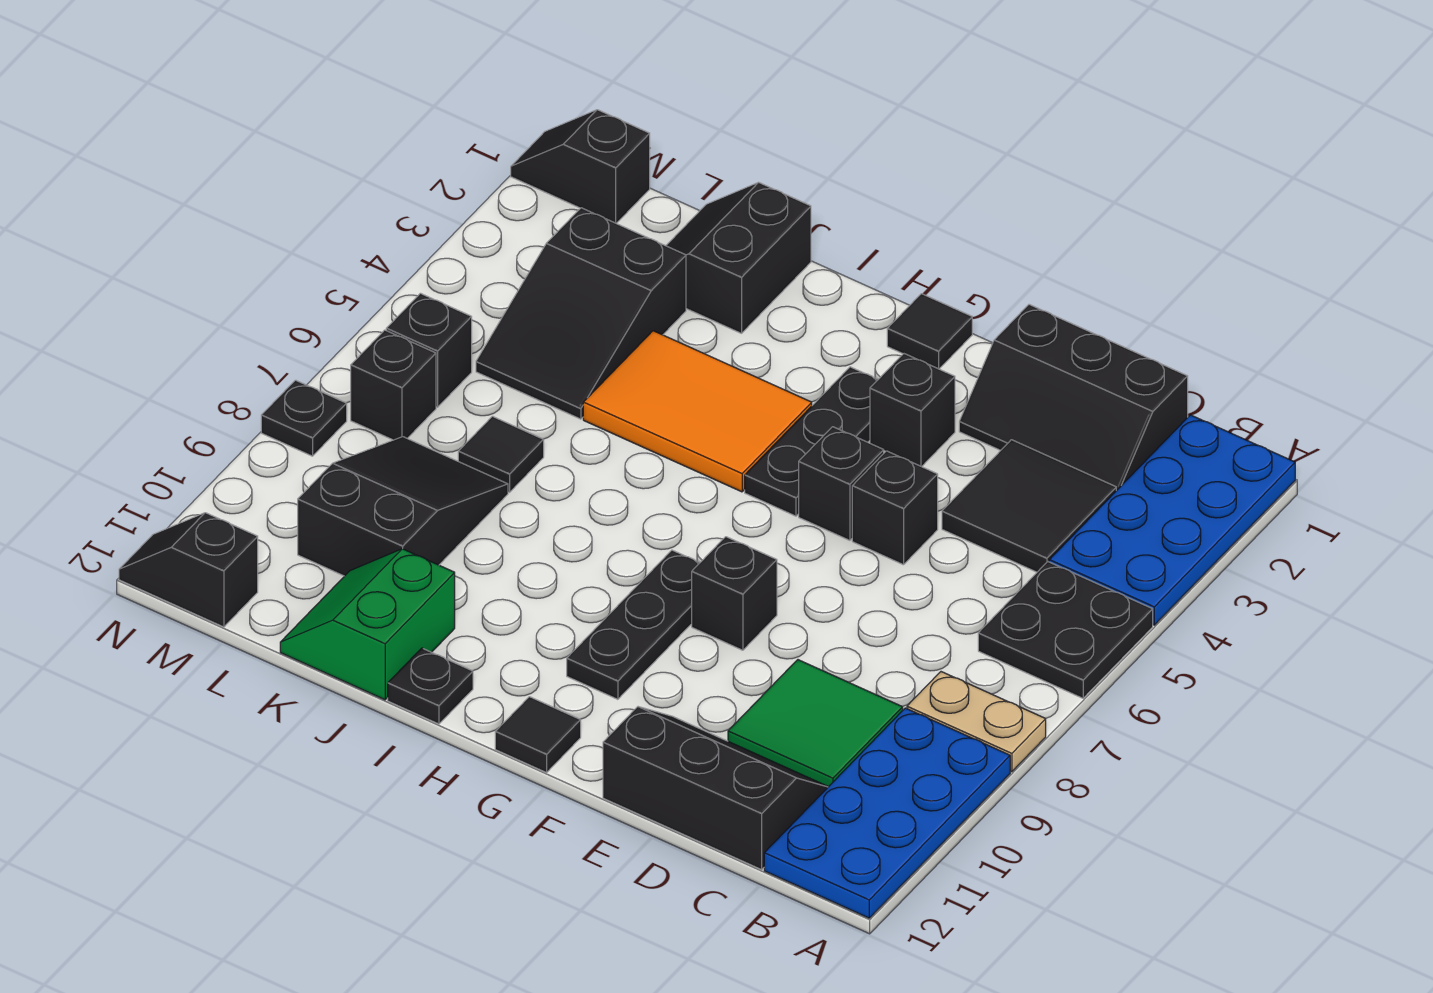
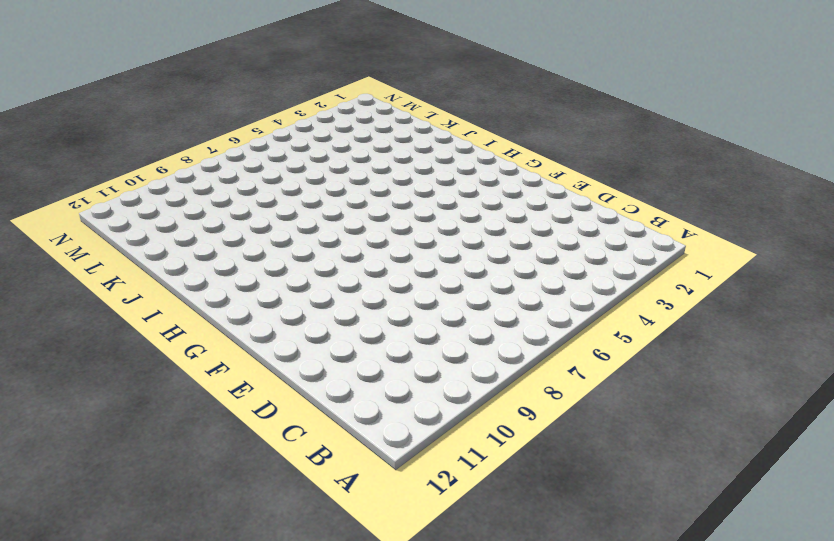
none -> blue plate A1:B4 level 1
none -> black plate A5:B6 level 1
none -> tan plate A8:B8 level 1

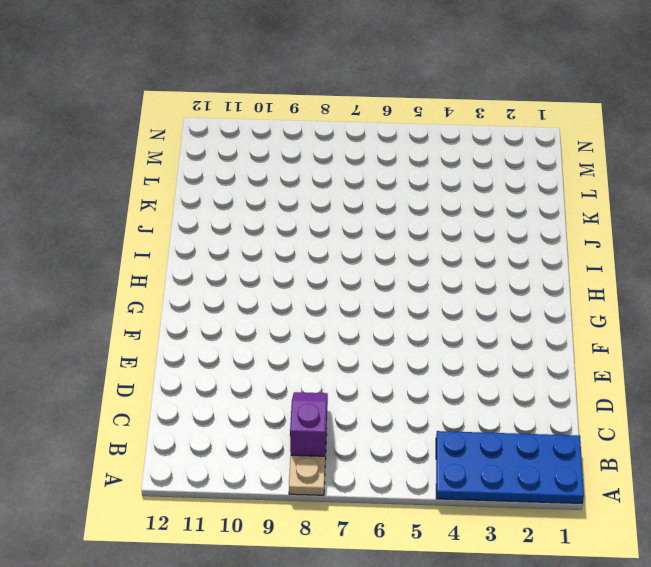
purple slope B8:C8 level 2 top B -> none
none -> black plate A5:B6 level 1
none -> blue plate A9:B12 level 1
none -> black slope C1:E2 level 1 top 1

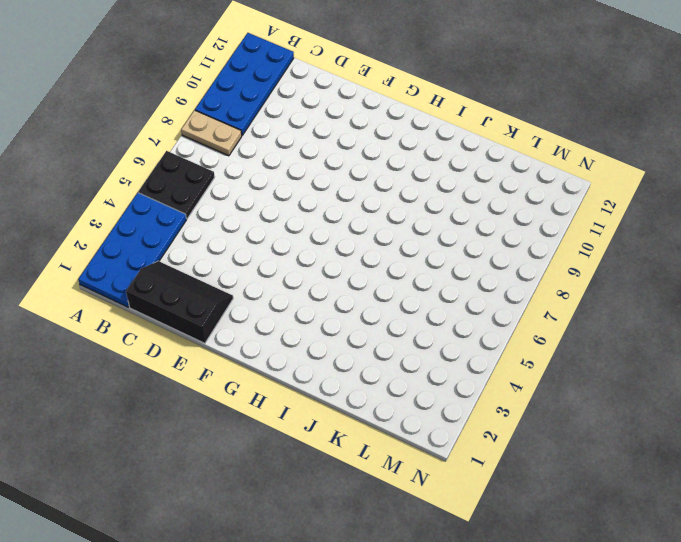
none -> black tile C3:D4 level 1
none -> green tile C9:D10 level 1
none -> black slope C11:E12 level 1 top 12

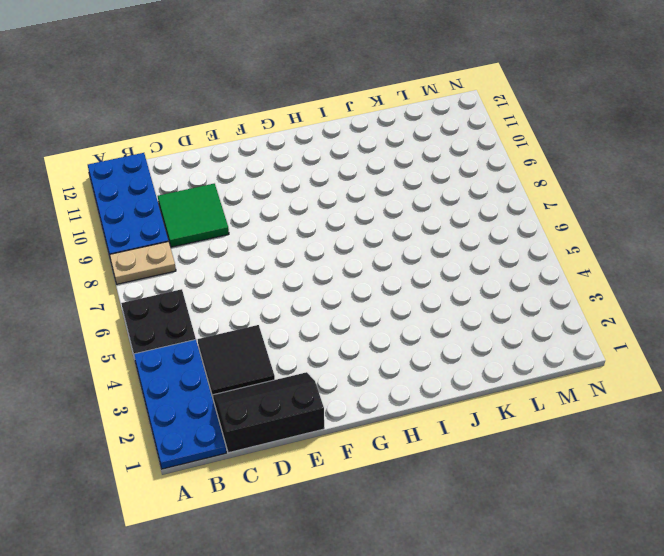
none -> black slope C11:E12 level 1 top 12
none -> black brick E5 level 1
none -> black brick F3 level 1

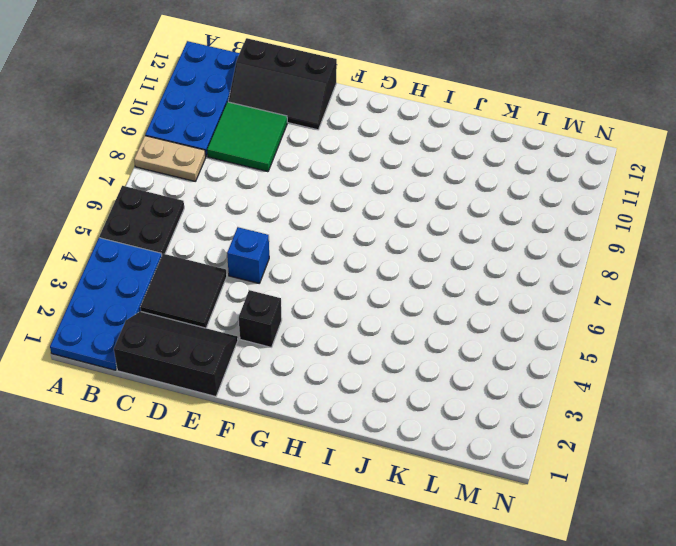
blue brick E5 level 1 -> black brick E5 level 1
none -> black brick F5 level 1
none -> black brick F8 level 1
none -> black tile G1 level 1

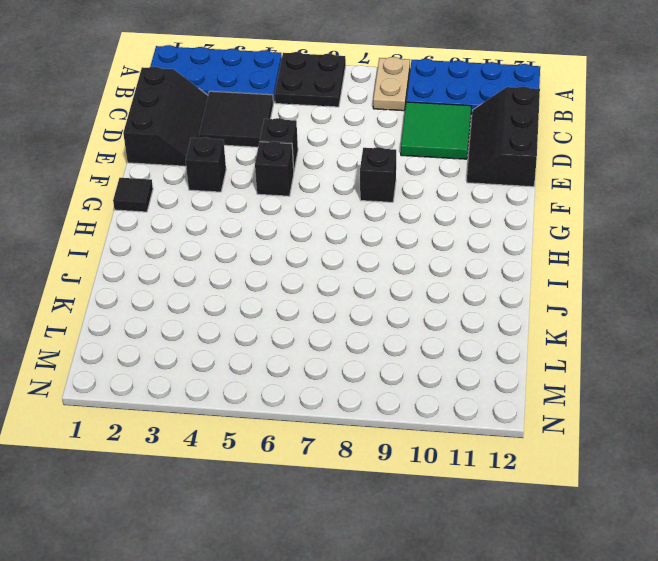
none -> black plate G3:G5 level 1
none -> black plate G8:G10 level 1
none -> black tile G12 level 1

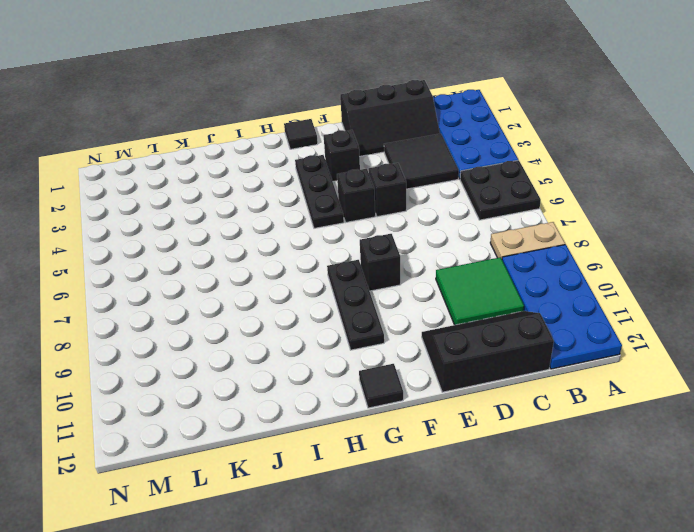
none -> orange tile H4:J5 level 1
none -> black plate I12 level 1
none -> black slope J1:K2 level 1 top J

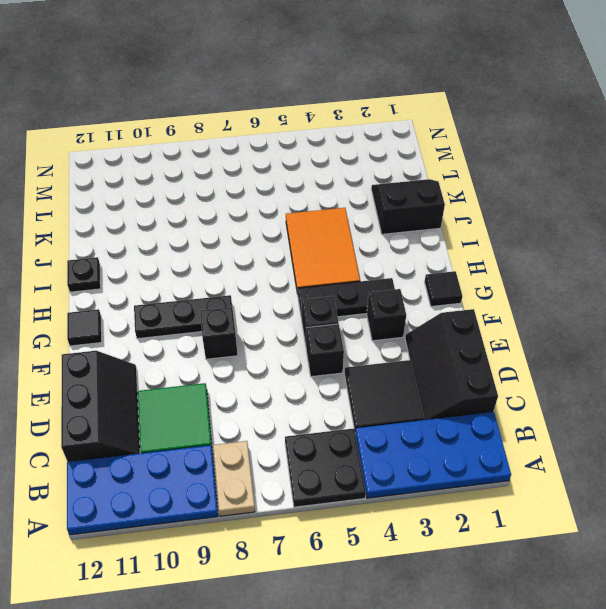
none -> green slope J11:K12 level 1 top J
none -> black slope K3:L5 level 1 top 3
none -> black tile K7 level 1

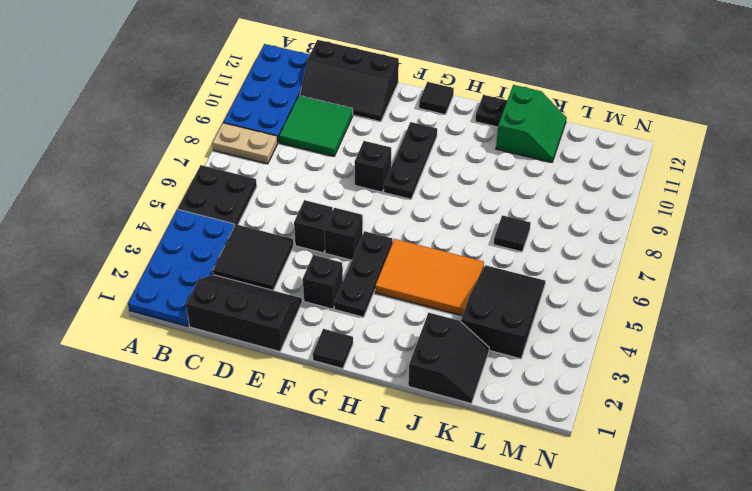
none -> black slope K8:L10 level 1 top 10
none -> black slope M1:N1 level 1 top M
none -> black brick M6 level 1

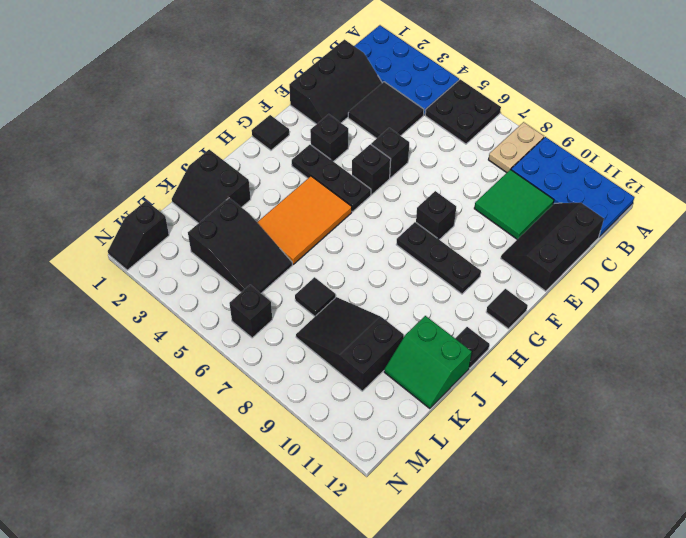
none -> black brick M7 level 1
none -> black slope M12:N12 level 1 top M
none -> black plate N8 level 1

